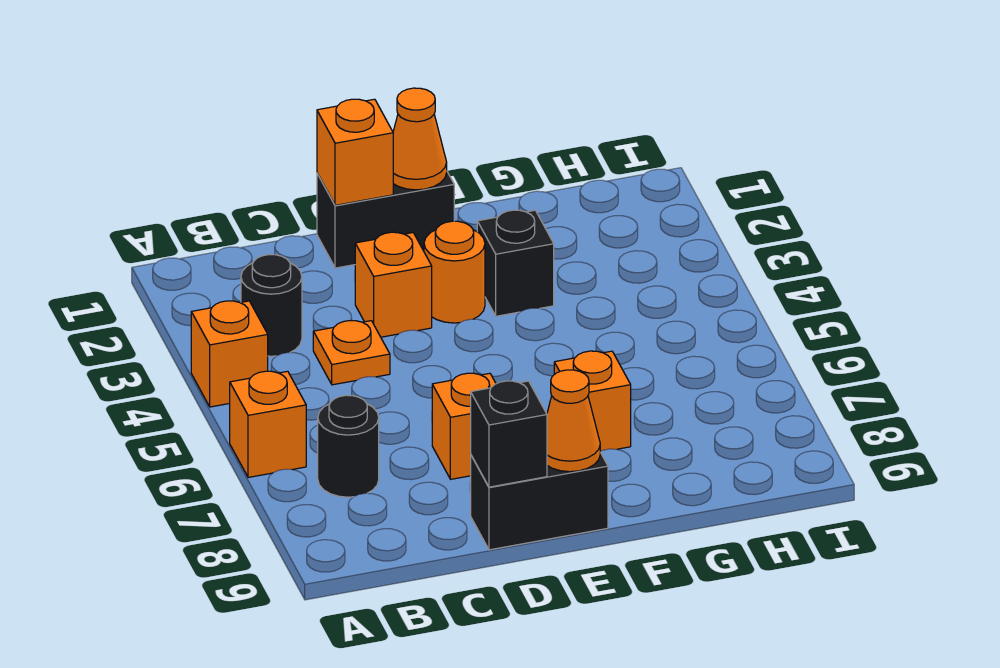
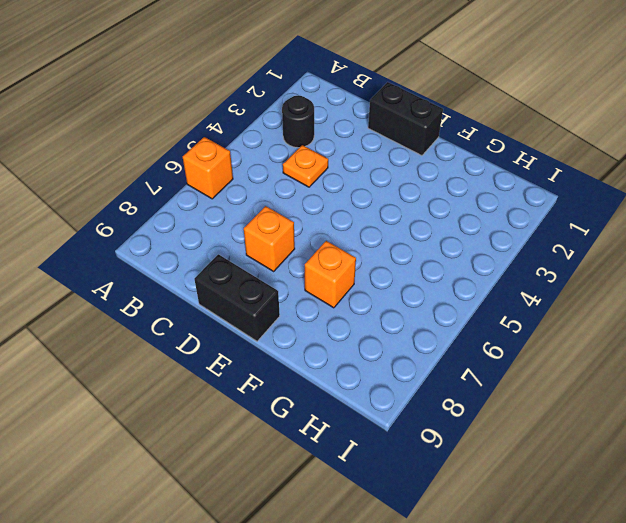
none -> orange brick A4 level 1
none -> black round brick B7 level 1
none -> orange brick D3 level 1

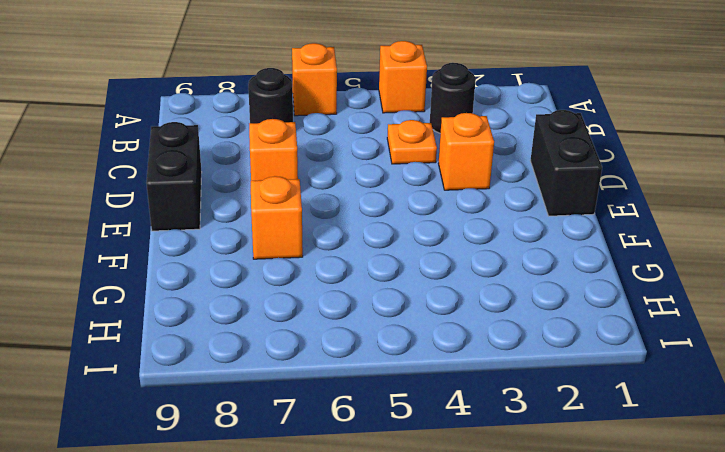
none -> orange round brick E3 level 1
none -> black brick F3 level 1
none -> orange brick D1 level 2

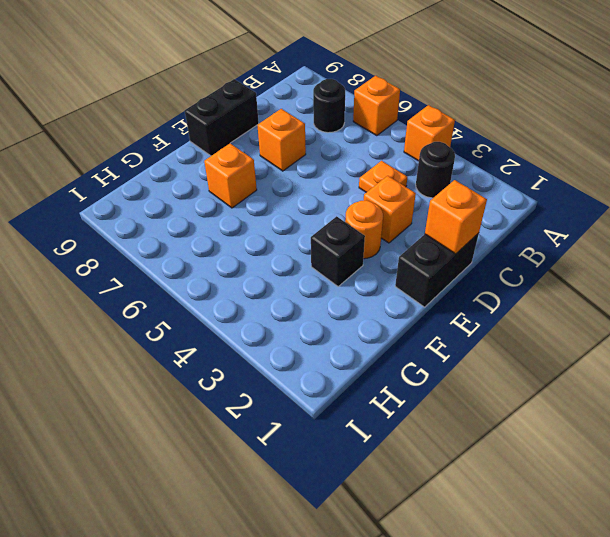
none -> black brick D9 level 2
none -> orange cone E1 level 2
none -> orange cone E9 level 2

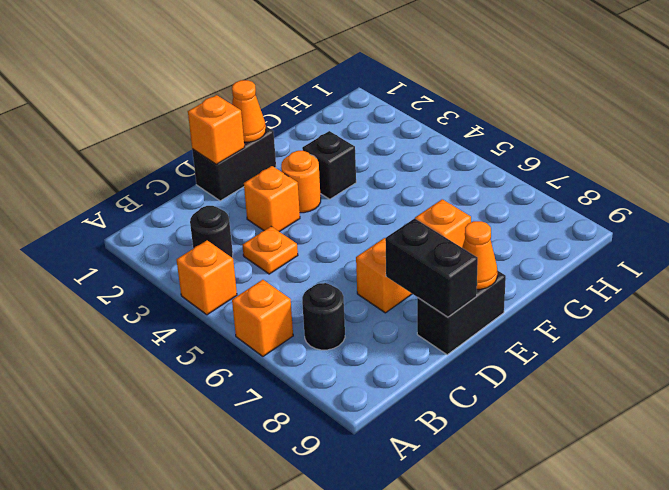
black brick D8:D9 level 2 -> black brick D9 level 2

